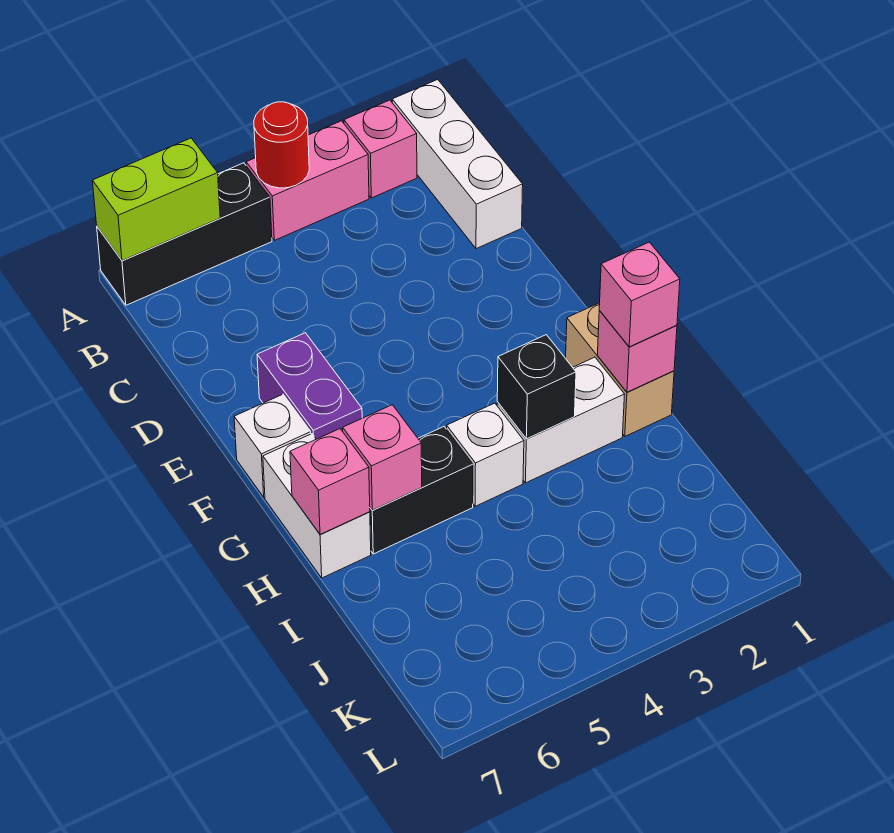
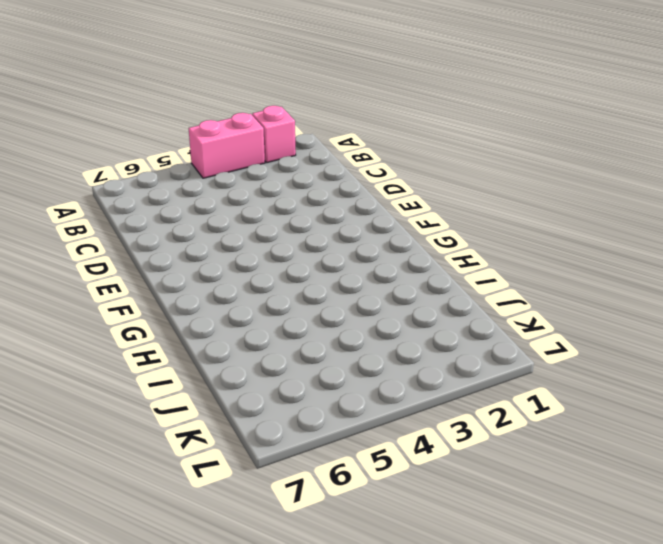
none -> white brick A1:C1 level 1
none -> black brick A5:A7 level 1
none -> purple brick E6:F6 level 1

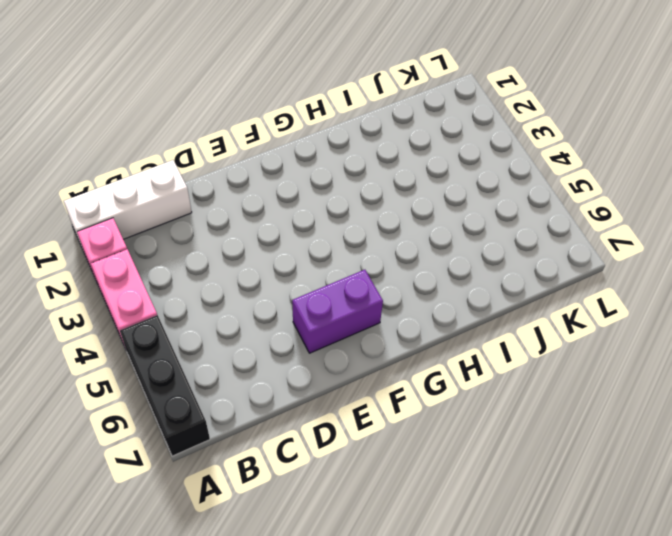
none -> white brick F7 level 1
none -> tan brick G1:H1 level 1
none -> white brick G7:H7 level 1

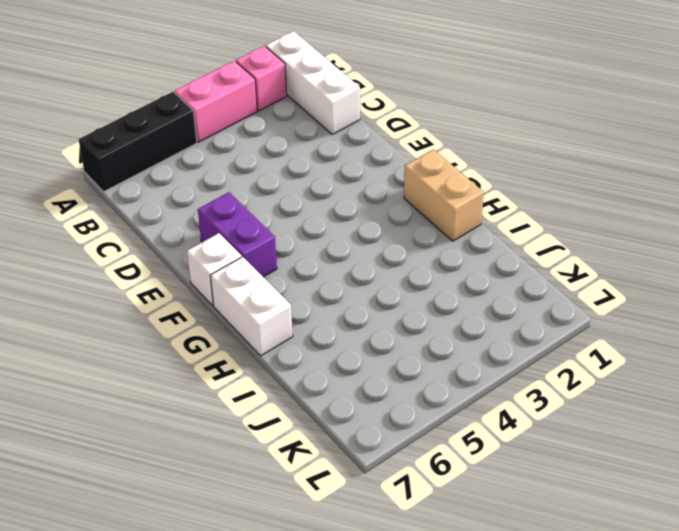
none -> white brick H2:H3 level 1
none -> white brick H4 level 1
none -> black brick H5:H6 level 1

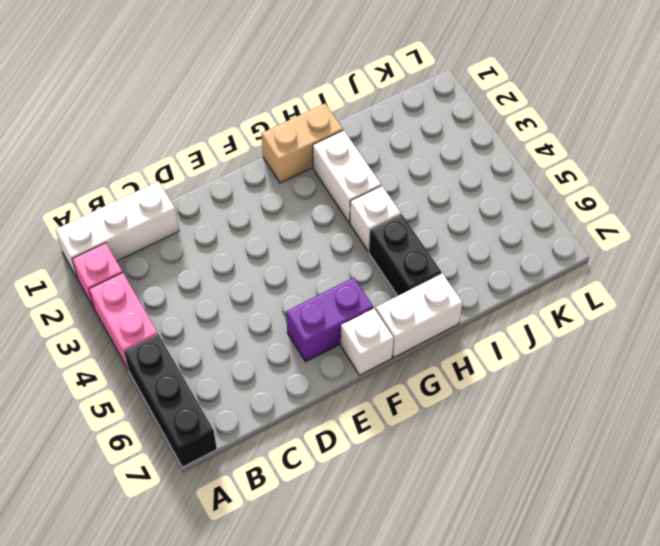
none -> red round brick A4 level 2
none -> lime brick A6:A7 level 2
none -> pink brick H1 level 2

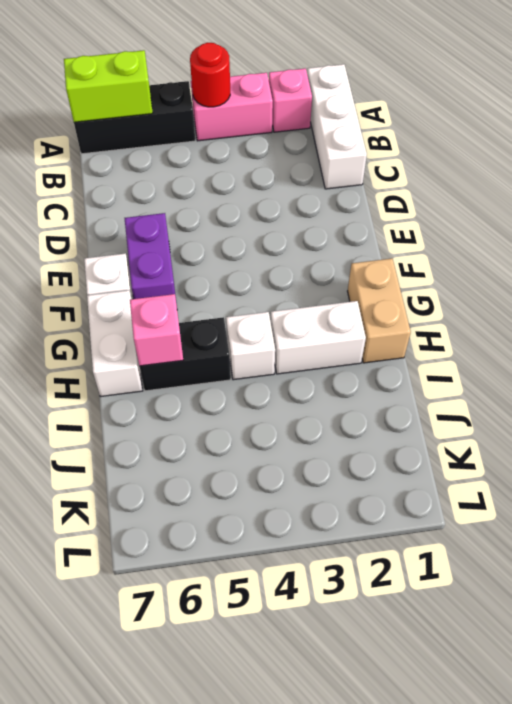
none -> pink brick H1 level 2
none -> black brick H3 level 2
none -> pink brick H7 level 2

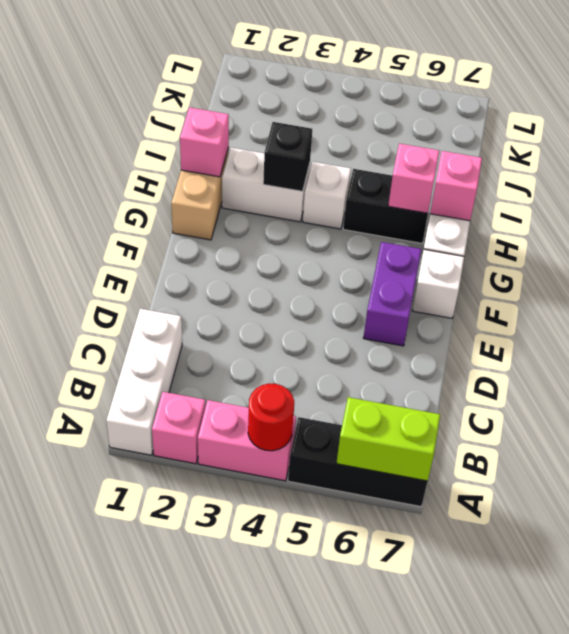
none -> pink brick H1 level 3

